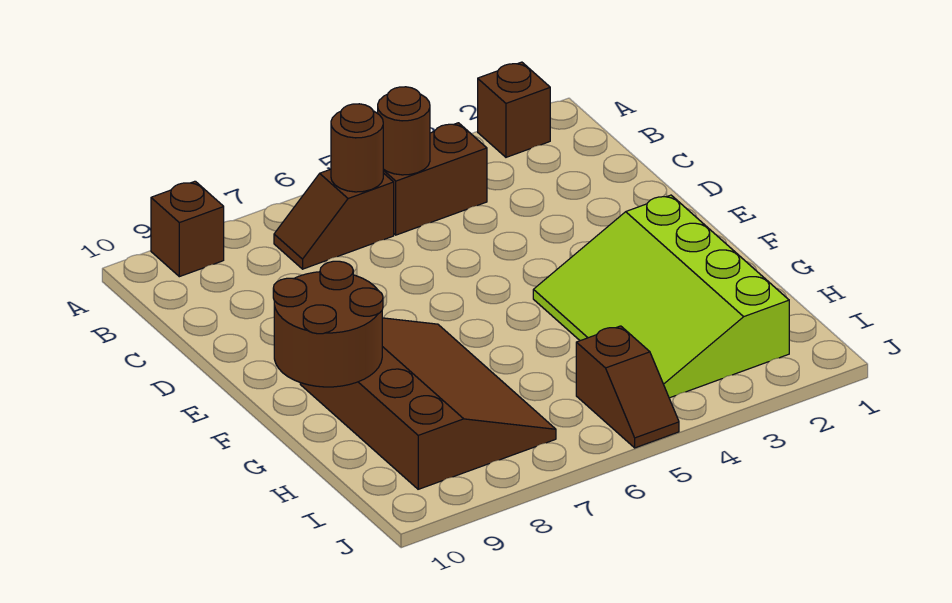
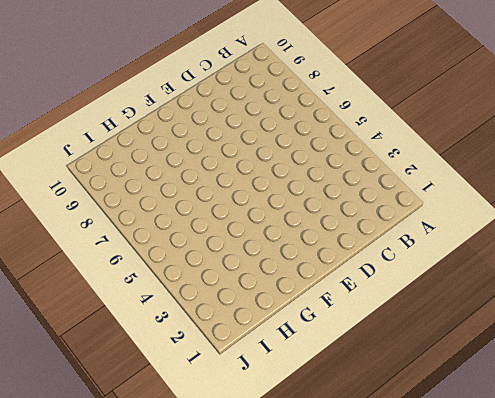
none -> brown brick A2 level 1
none -> brown brick A9 level 1

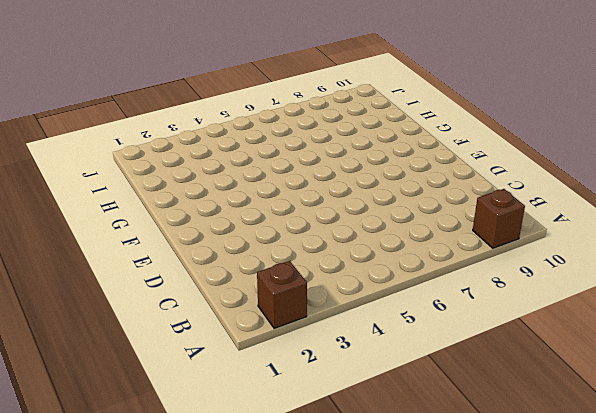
none -> brown brick B4:B5 level 1
none -> brown slope B6:B7 level 1 top 6

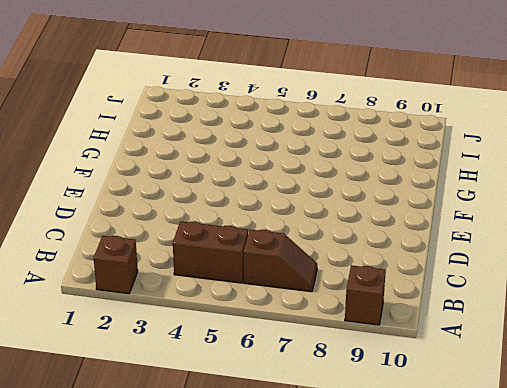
none -> lime slope F2:I4 level 1 top 2
none -> brown slope F7:I9 level 1 top 9

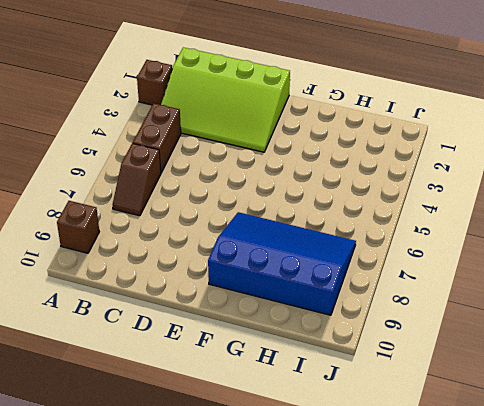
lime slope B1:E3 level 1 top 1 -> lime slope F2:I4 level 1 top 2
blue slope F7:I9 level 1 top 9 -> brown slope F7:I9 level 1 top 9
none -> brown slope I5:J5 level 1 top I
none -> brown round brick B5 level 2

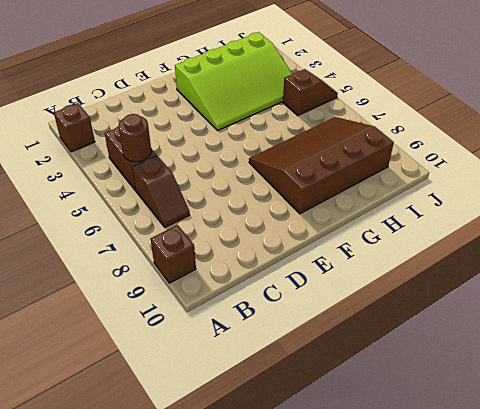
none -> brown round brick B6 level 2
none -> brown round brick F9:G10 level 2

